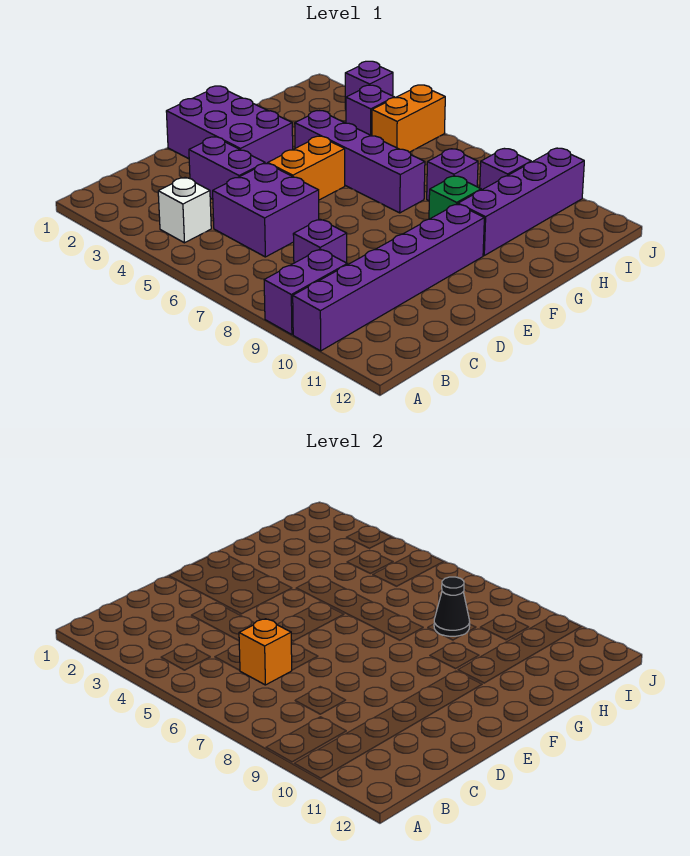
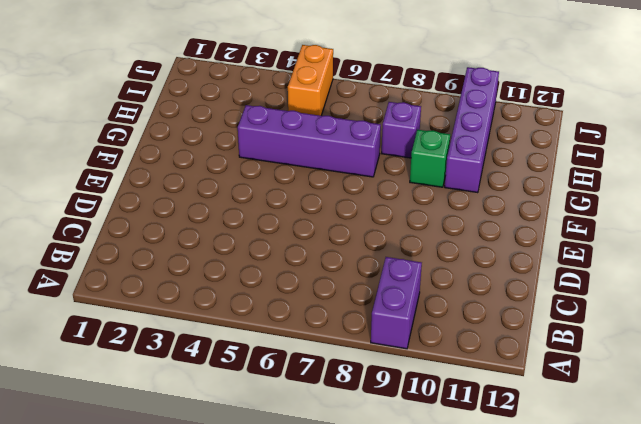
none -> purple brick A10:F10 level 1
none -> white brick B4 level 1
none -> purple brick C5:D6 level 1

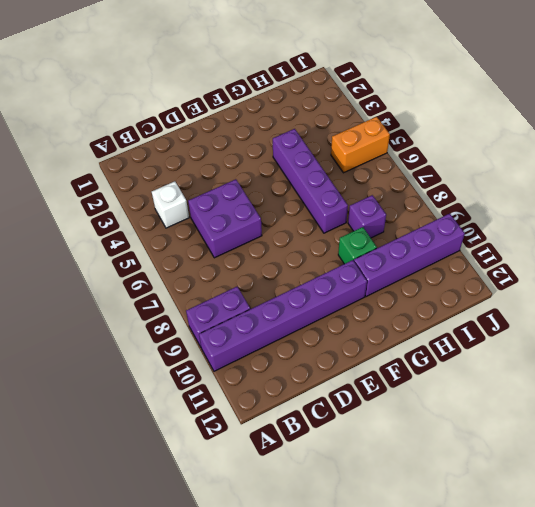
none -> purple brick C8 level 1
none -> purple brick D3:D4 level 1
none -> purple brick E1:F3 level 1

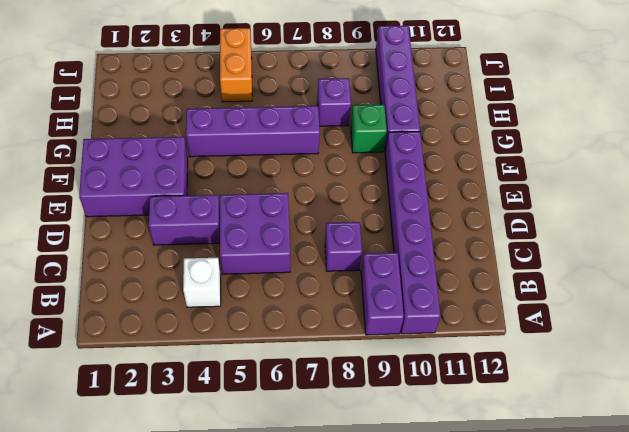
none -> orange brick E5:F5 level 1
none -> purple brick I4 level 1
none -> purple brick I9 level 1

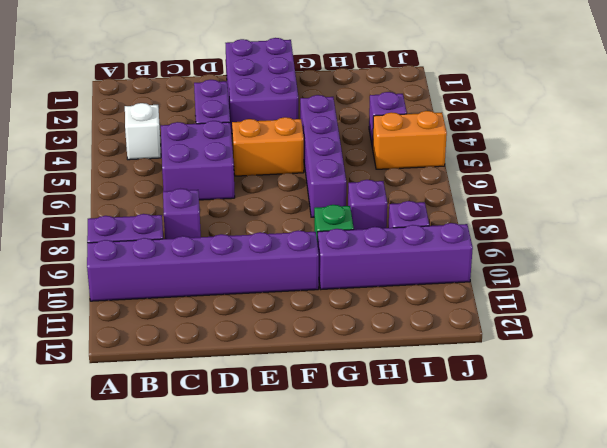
none -> purple brick J3 level 1
none -> orange brick C6 level 2
none -> black cone H8 level 2

